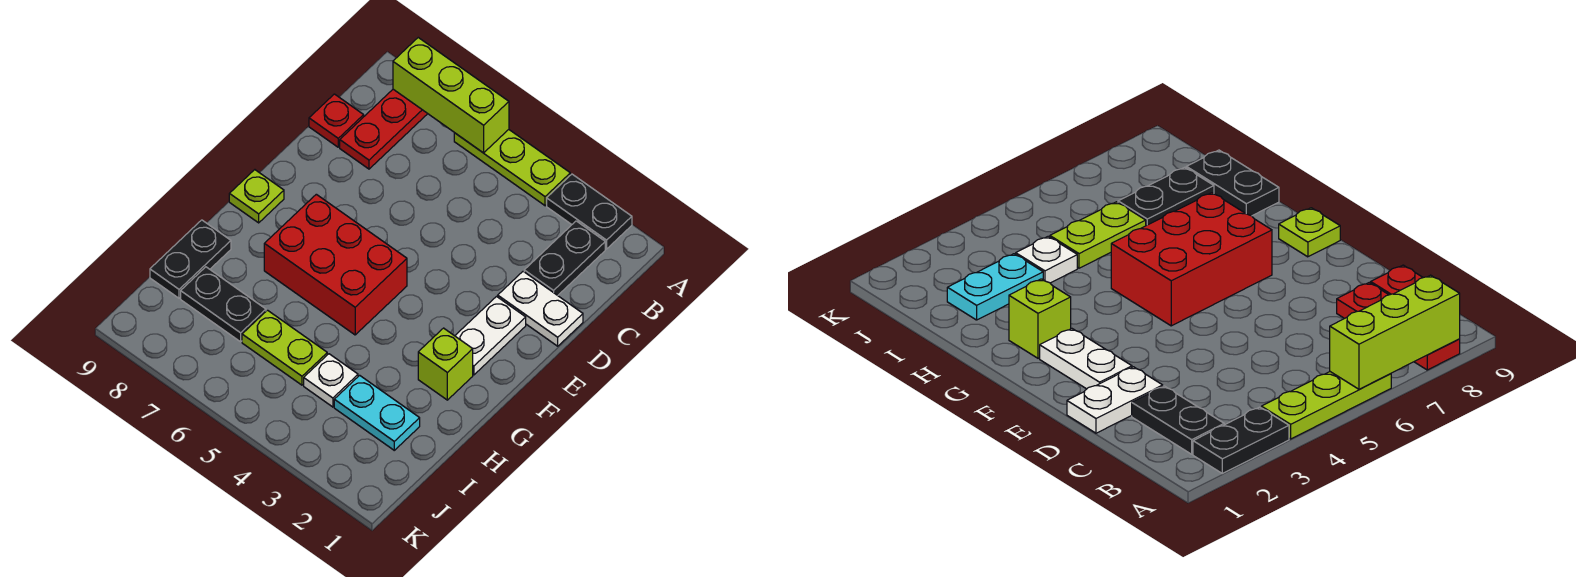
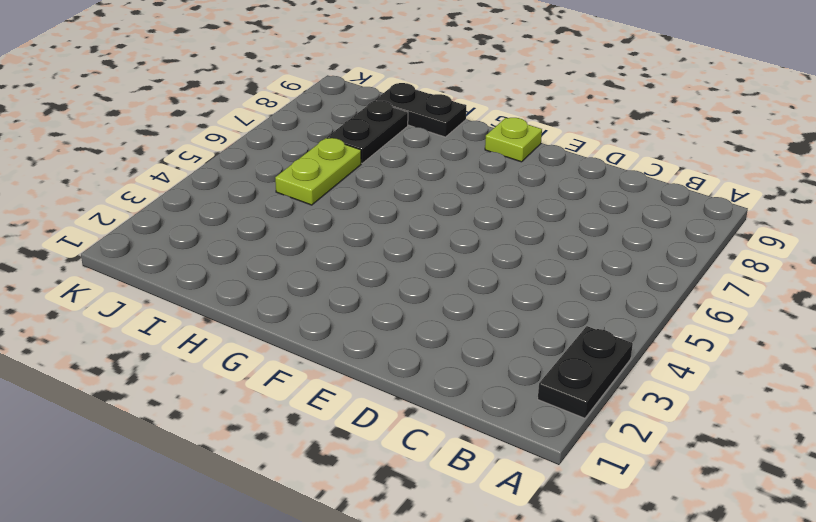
none -> lime plate A4:A6 level 1
none -> red plate A8:C8 level 1
none -> black plate B2:C2 level 1

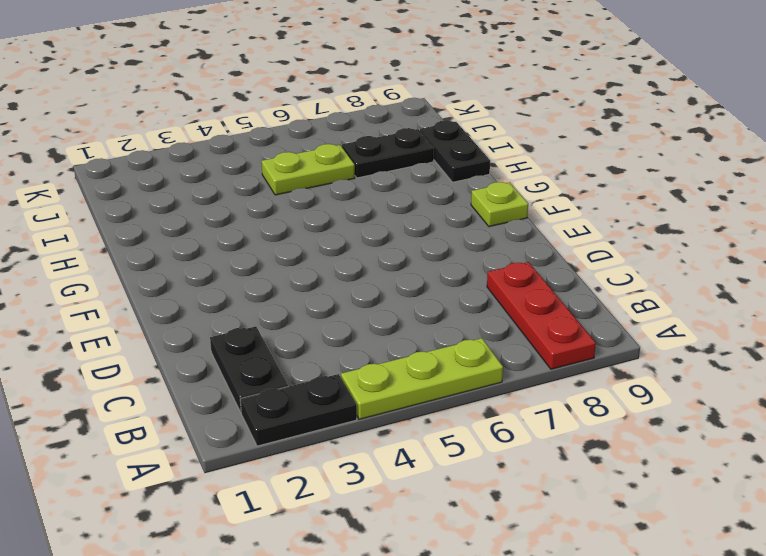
none -> red plate C9 level 1
none -> white plate D1:D2 level 1
none -> white plate E2:F2 level 1

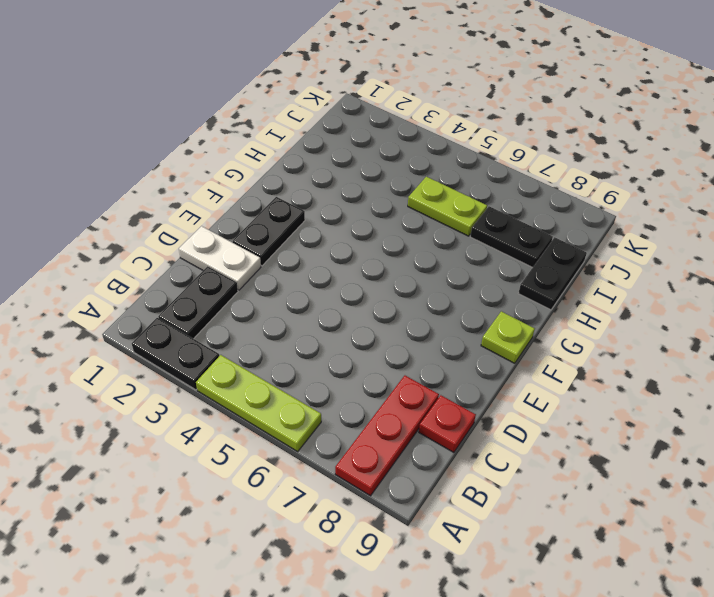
black plate E2:F2 level 1 -> white plate E2:F2 level 1
none -> red brick F5:G7 level 1
none -> lime brick G2 level 1
none -> cyan plate I2:I3 level 1

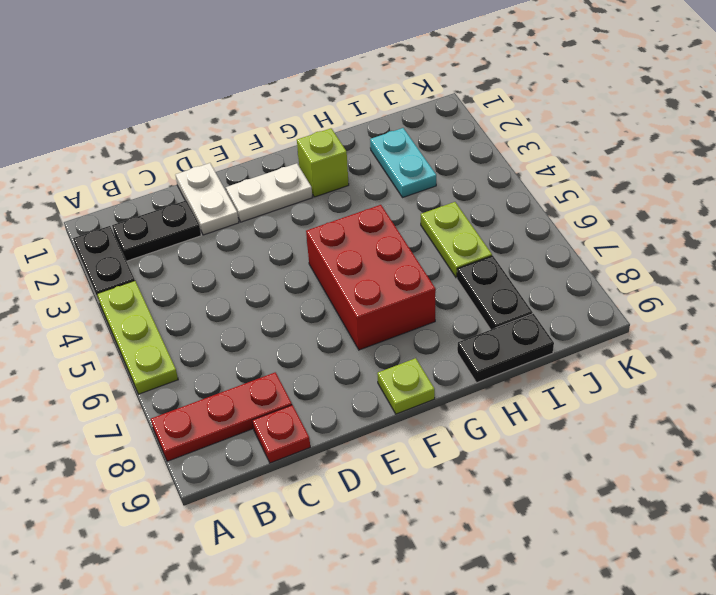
none -> white plate I4 level 1
none -> lime brick A6:A8 level 2

